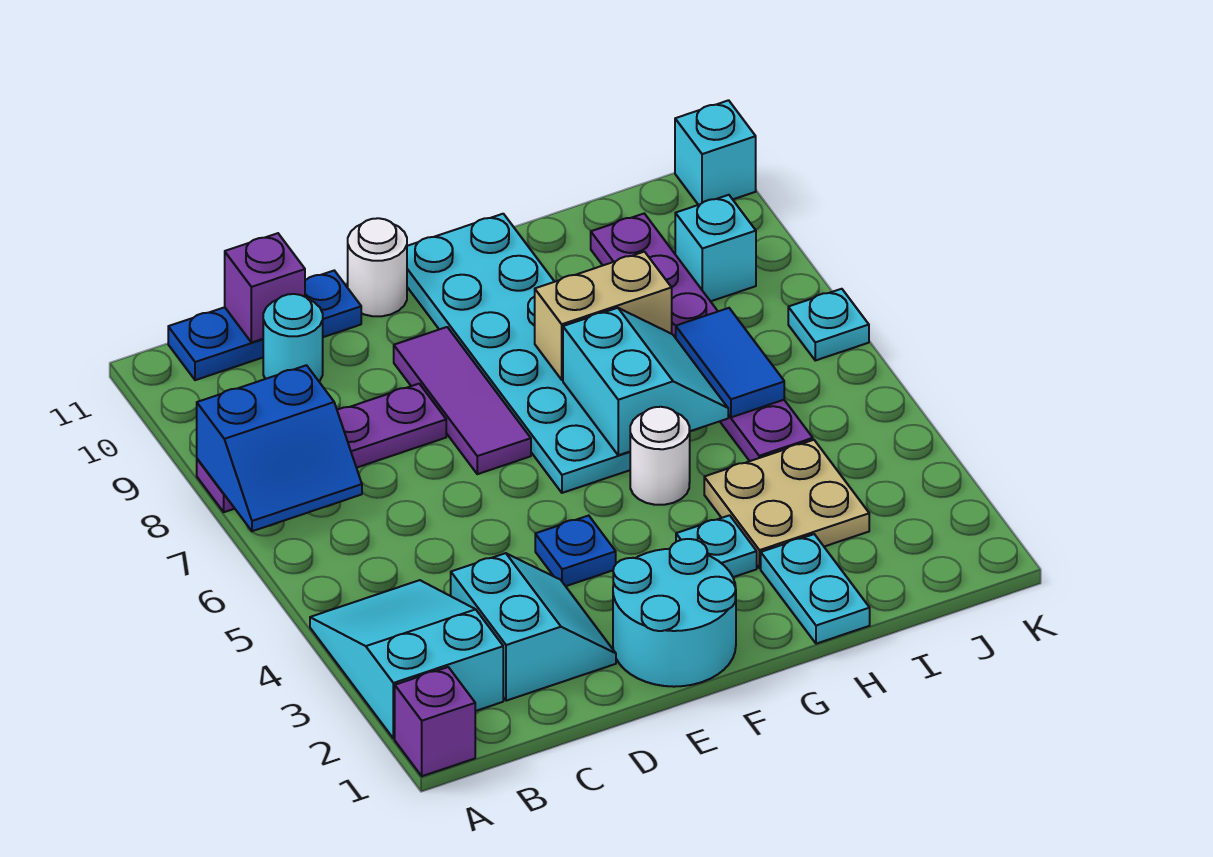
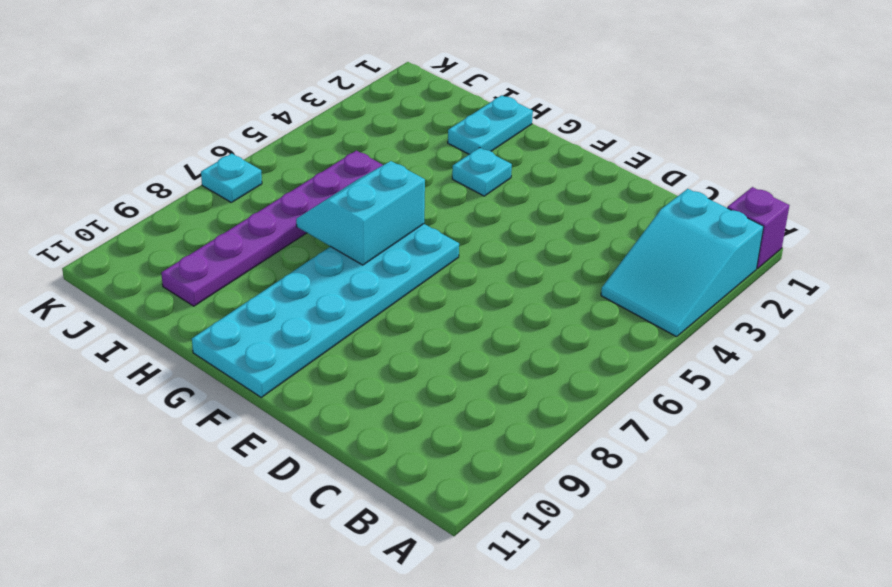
none -> purple plate A8:D8 level 1
none -> blue plate B11:D11 level 1
none -> cyan slope C2:D3 level 1 top C

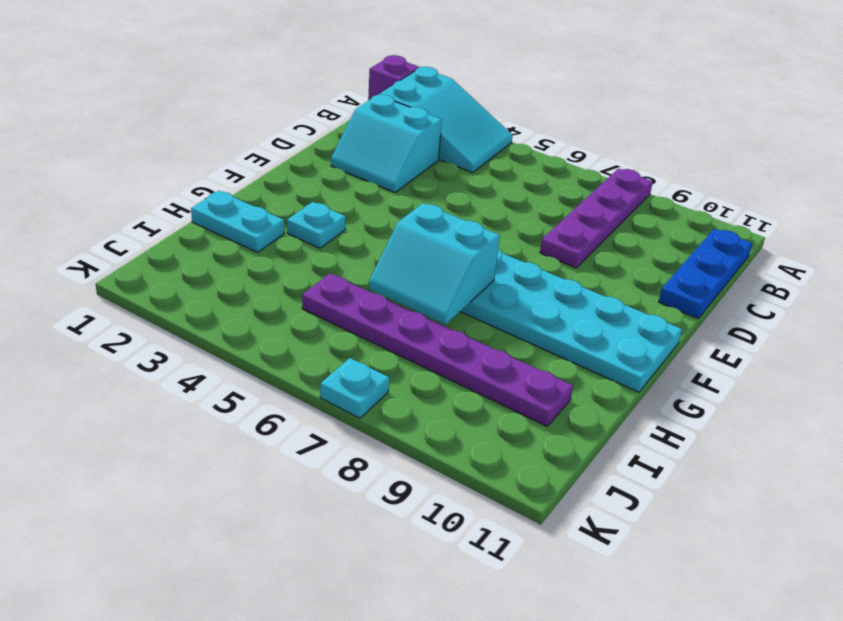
none -> cyan round brick C10 level 1
none -> cyan round brick E1:F2 level 1
none -> blue plate E4 level 1

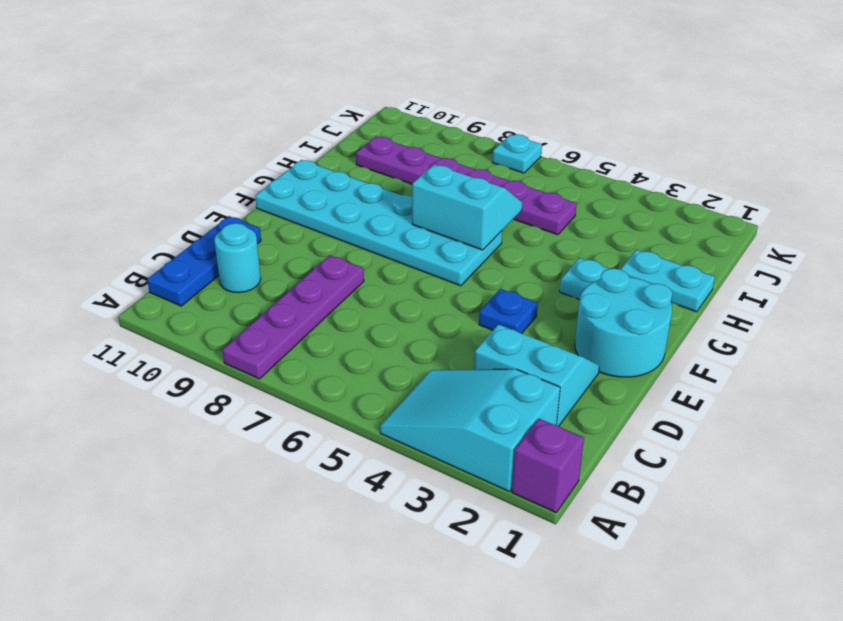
none -> purple tile E7:E9 level 1
none -> white round brick E11 level 1
none -> white round brick G5 level 1

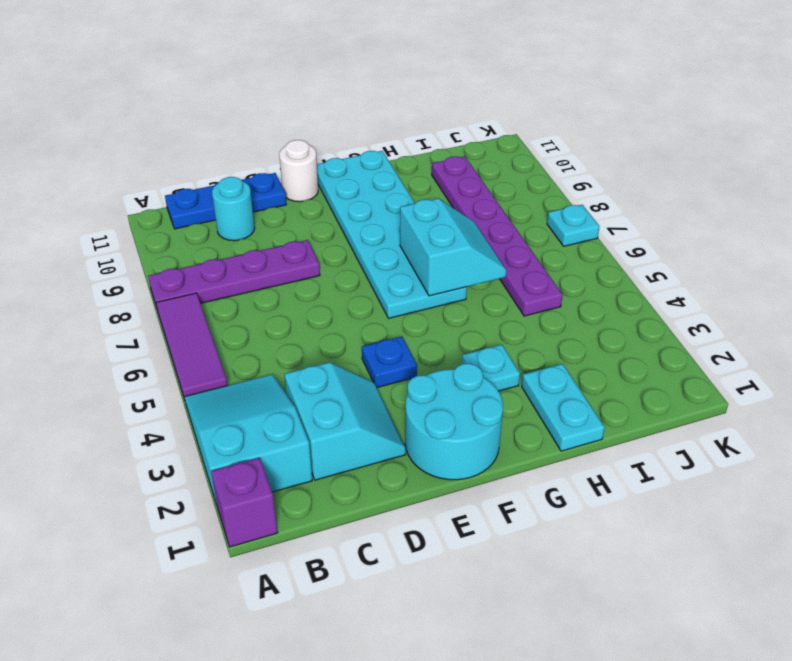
purple tile A5:A7 level 1 -> purple tile E7:E9 level 1
none -> white round brick G5 level 1
none -> tan plate H3:I4 level 1
none -> cyan brick J9 level 1

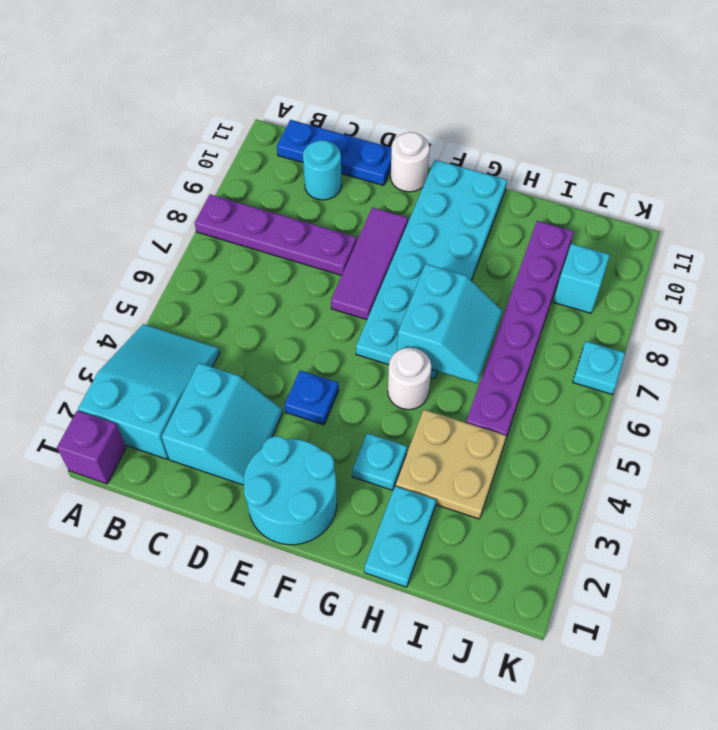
none -> cyan brick K11 level 1
none -> blue slope A7:B8 level 2 top 8
none -> purple brick C11 level 2

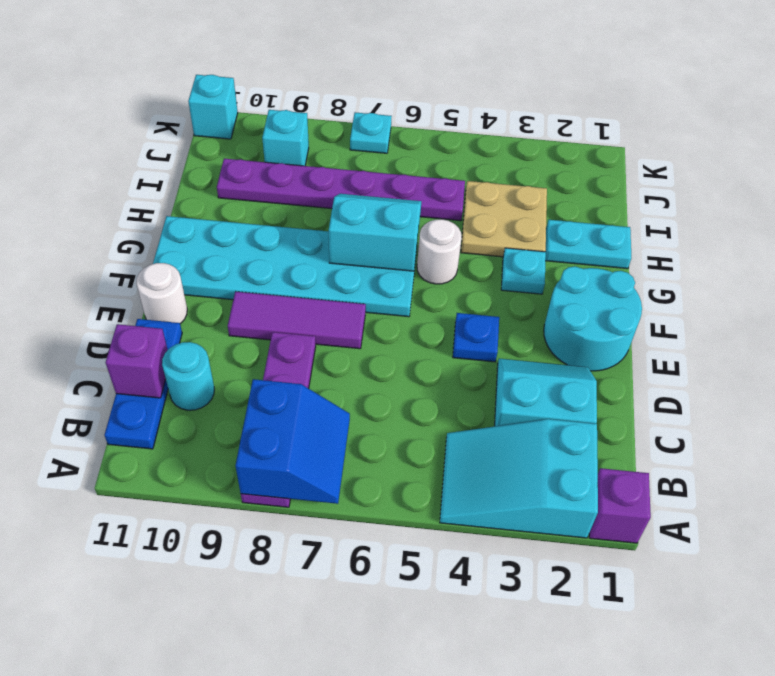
none -> tan brick G8:H8 level 2
none -> blue tile I6:I7 level 2

